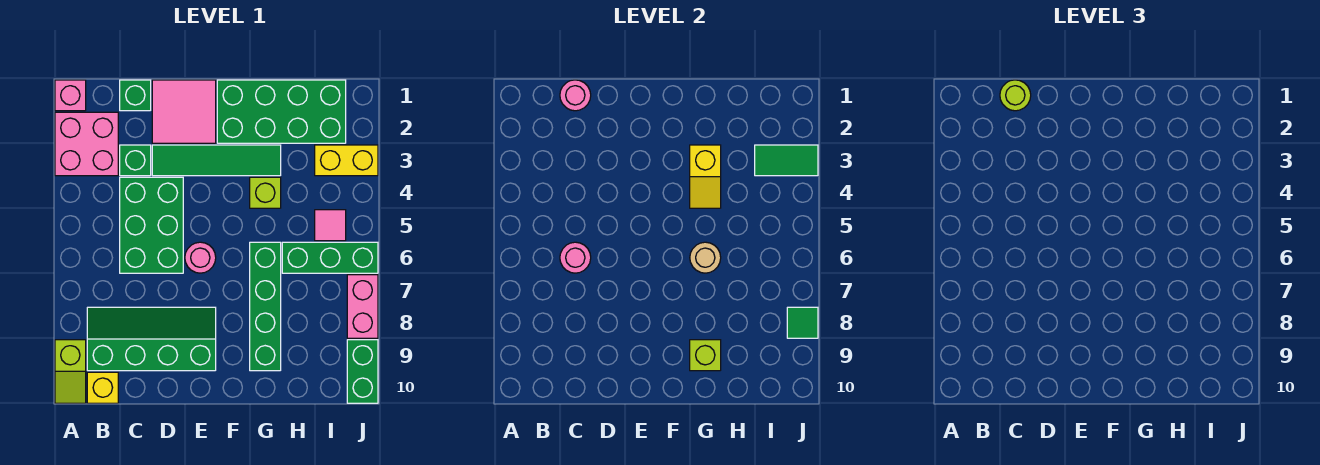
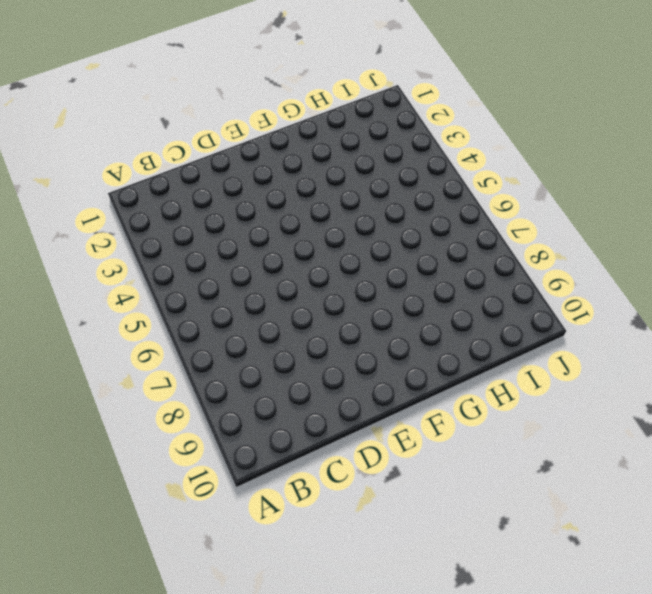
none -> pink brick A1 level 1
none -> pink brick A2:B3 level 1
none -> lime slope A9:A10 level 1 top 9

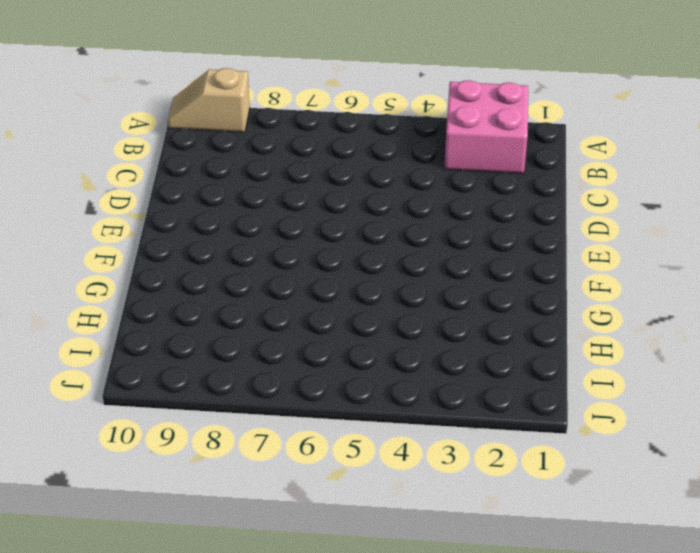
tan slope A9:A10 level 1 top 9 -> lime slope A9:A10 level 1 top 9
none -> pink brick A1 level 1
none -> green slope B8:E9 level 1 top 9
none -> yellow brick B10 level 1

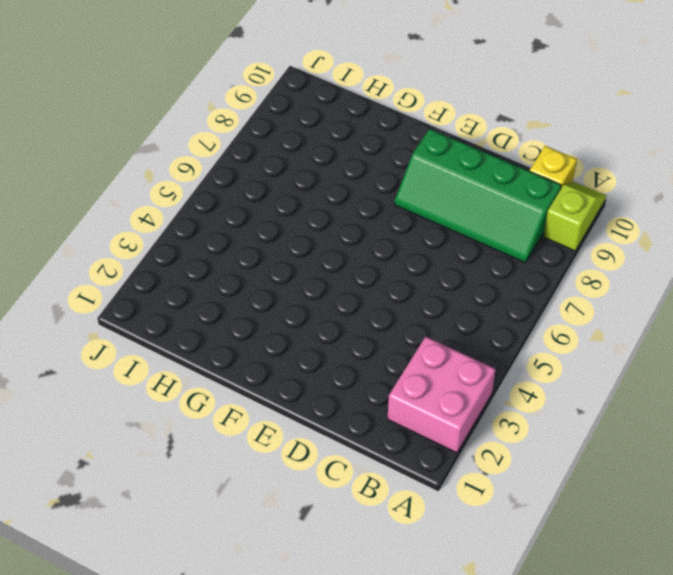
none -> pink brick A1 level 1
none -> green brick C1 level 1
none -> green brick C3 level 1

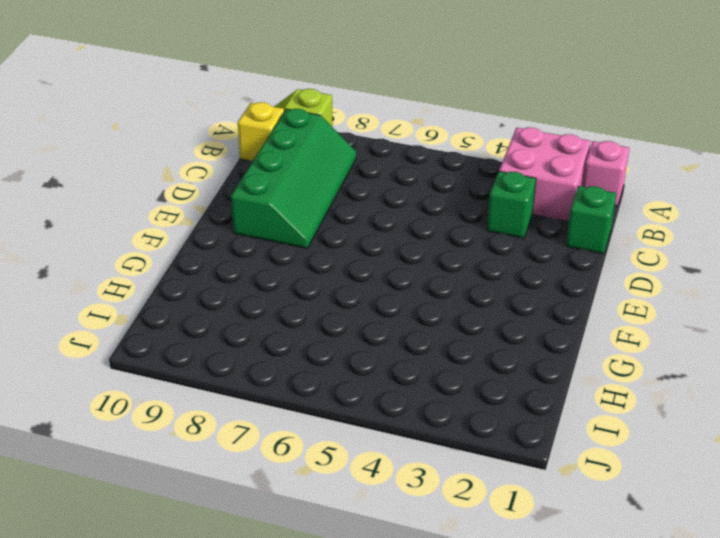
none -> green brick C4:D6 level 1
none -> pink tile D1:E2 level 1
none -> green tile D3:G3 level 1

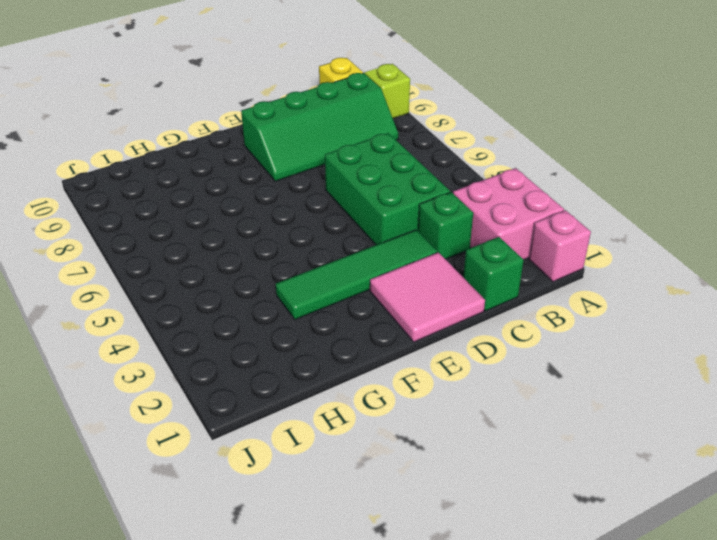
none -> pink round brick E6 level 1
none -> green brick F1:I2 level 1
none -> lime brick G4 level 1

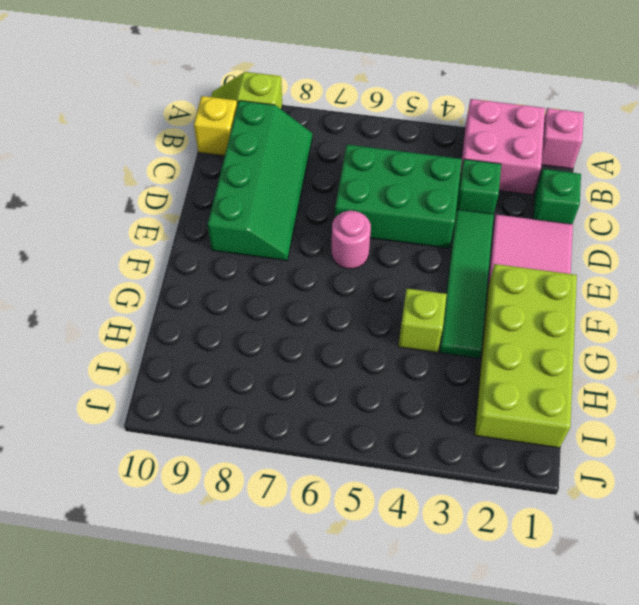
lime brick F1:I2 level 1 -> green brick F1:I2 level 1
none -> green brick G6:G9 level 1
none -> green brick H6:J6 level 1
none -> yellow brick I3:J3 level 1

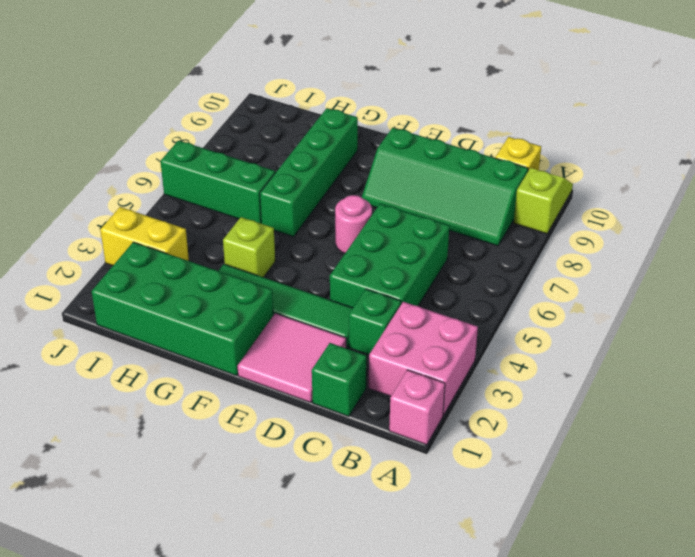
none -> pink tile I5 level 1
none -> pink brick J7:J8 level 1
none -> green brick J9:J10 level 1

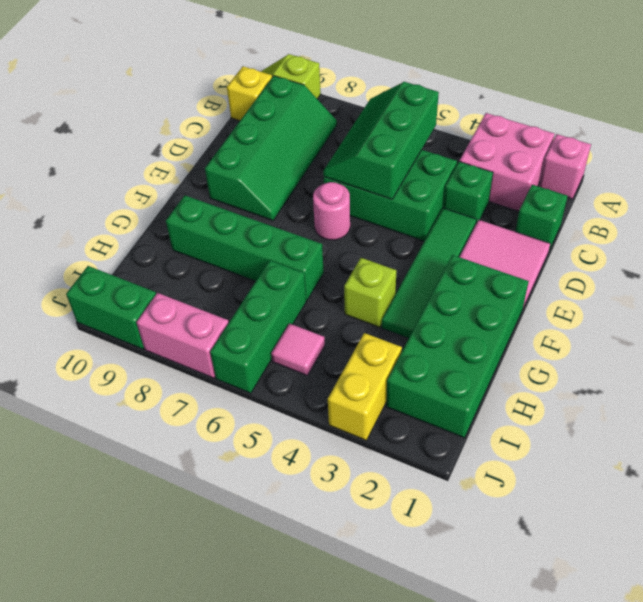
green slope B5:D6 level 2 top 5 -> pink round brick C6 level 2
none -> pink round brick C1 level 2
none -> yellow slope G3:G4 level 2 top 3
none -> tan round brick G6 level 2

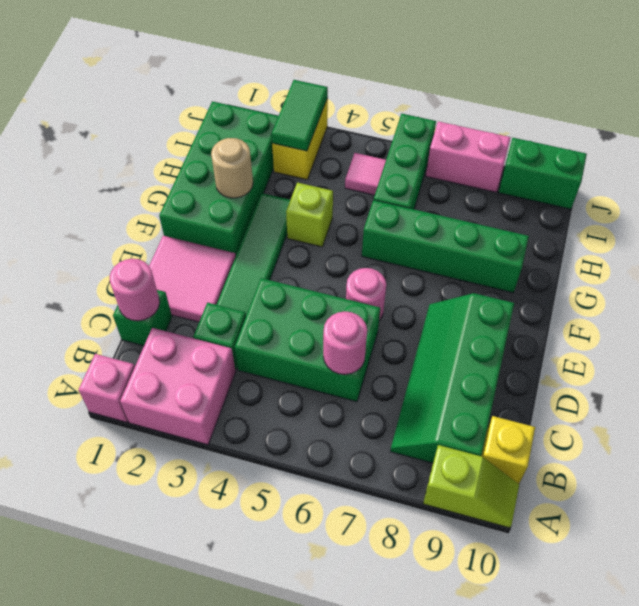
tan round brick G2 level 2 -> tan round brick G6 level 2
none -> yellow slope G3:G4 level 2 top 3
none -> lime brick G9 level 2
none -> green tile J8 level 2

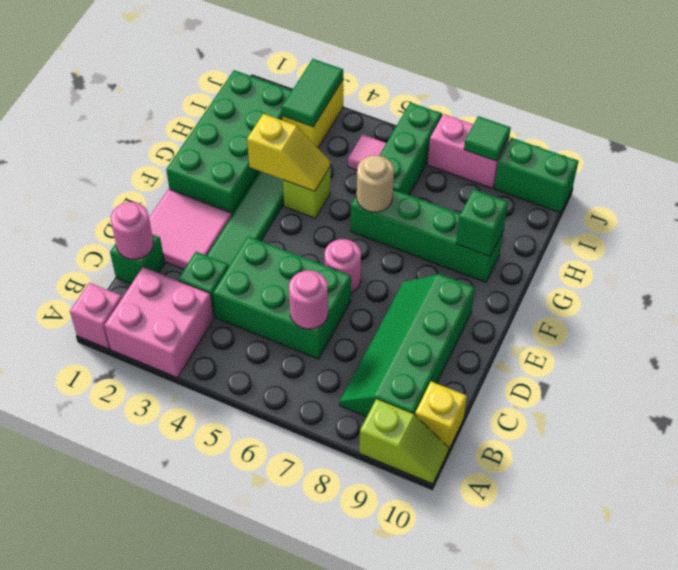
green brick G9 level 2 -> lime brick G9 level 2
none -> lime round brick C1 level 3

